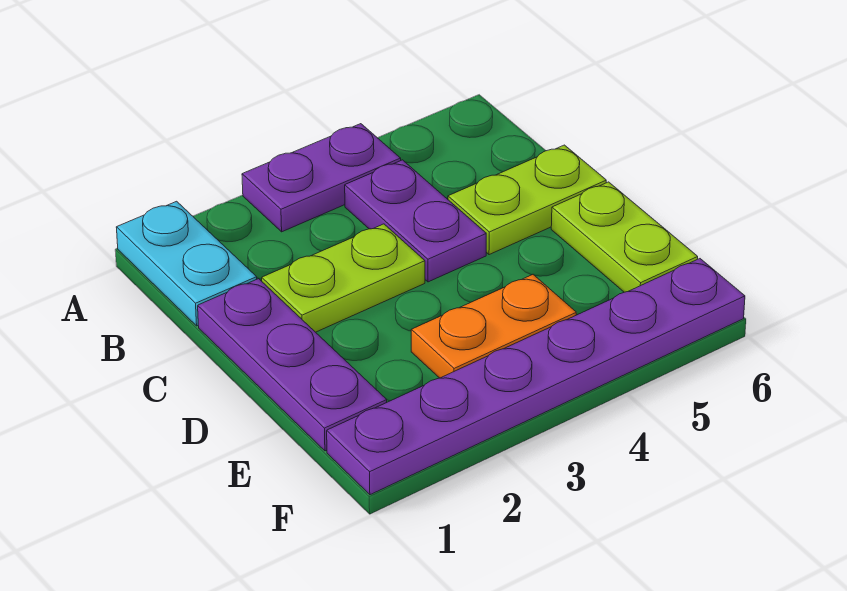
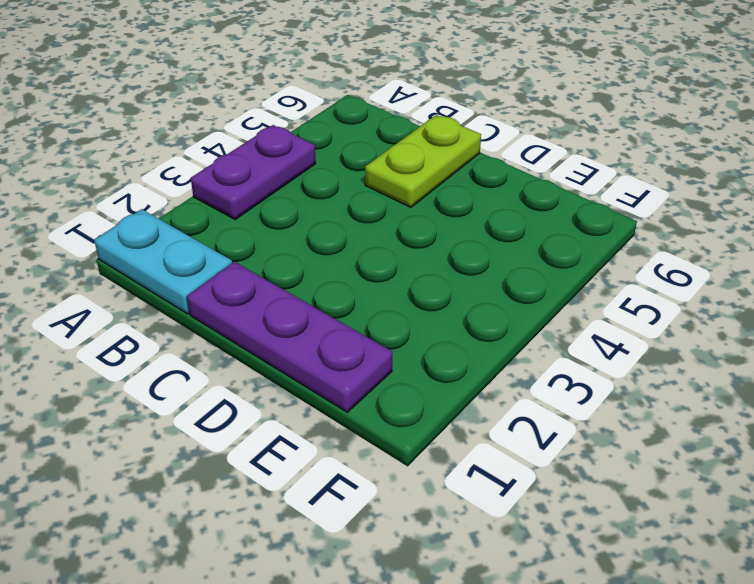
none -> purple plate B4:C4 level 1
none -> lime plate C2:C3 level 1

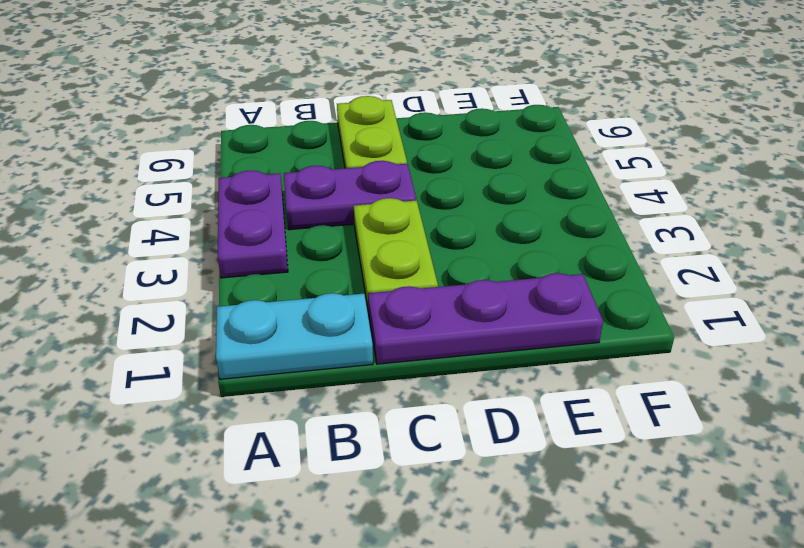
none -> lime plate D6:E6 level 1
none -> orange plate E3:E4 level 1

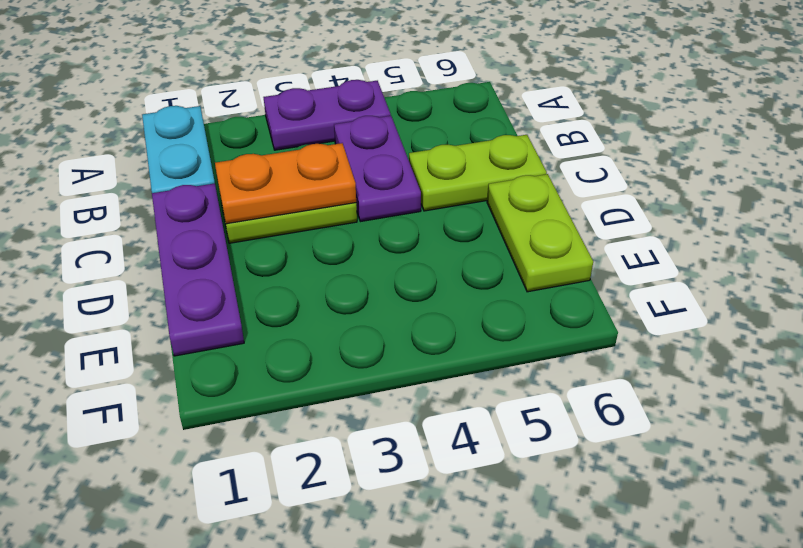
orange plate C2:C3 level 2 -> orange plate E3:E4 level 1
none -> purple plate F1:F6 level 1

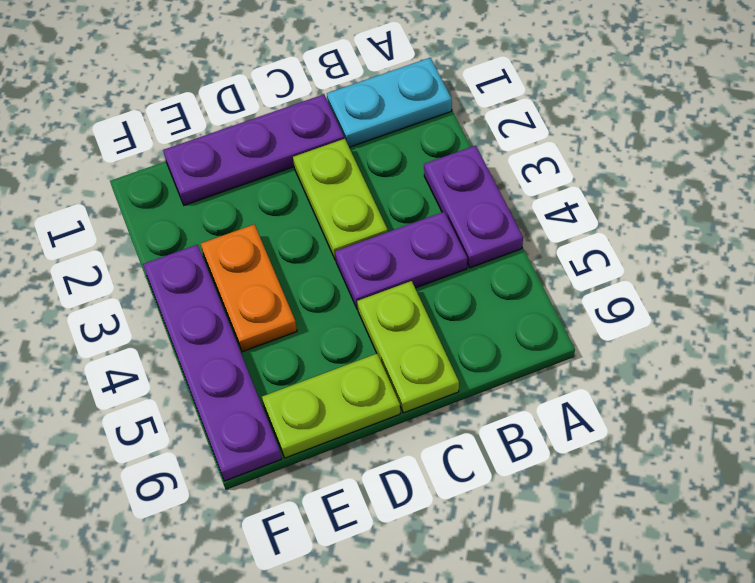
purple plate F3:F6 level 1 -> purple plate F1:F6 level 1

